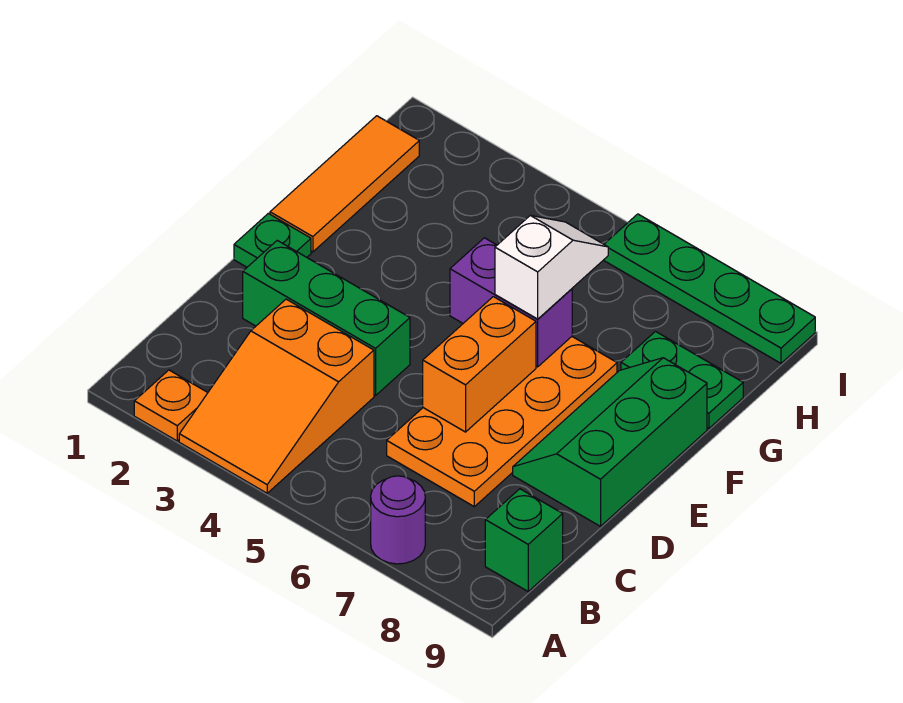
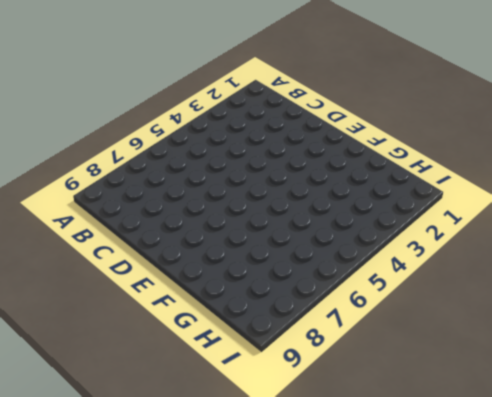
none -> orange plate A2 level 1
none -> orange slope A3:C4 level 1 top C
none -> purple round brick A7 level 1

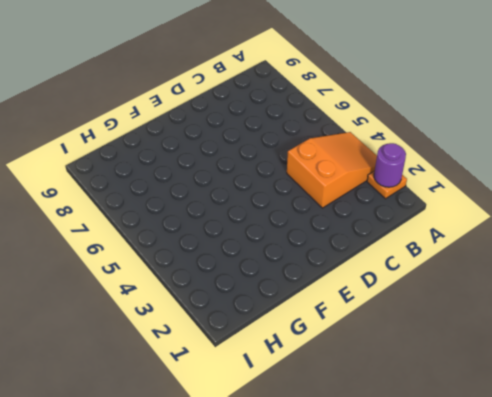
purple round brick A2 level 2 -> purple round brick A7 level 1
none -> green brick B9 level 1
none -> orange plate C6:F7 level 1
none -> green brick D2:D4 level 1

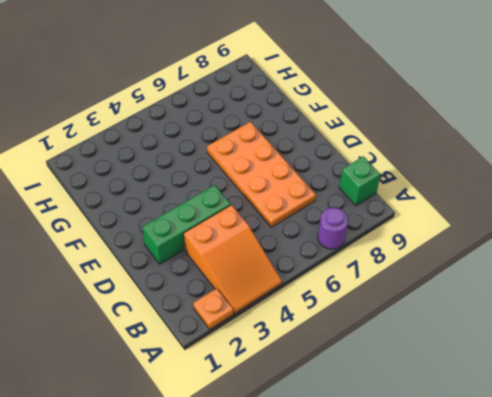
none -> green slope D8:F9 level 1 top 9
none -> green plate E1 level 1
none -> orange tile F1:H1 level 1

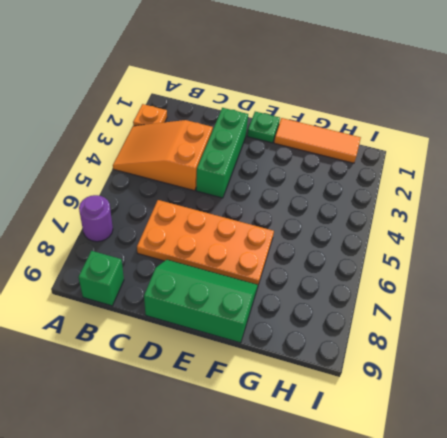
none -> green plate G8:G9 level 1
none -> green plate I6:I9 level 1
none -> orange brick D6:E6 level 2

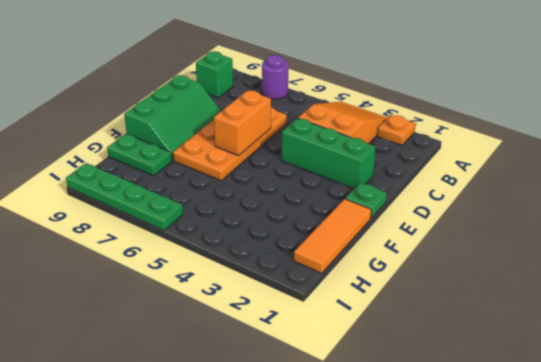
none -> purple brick F5:F6 level 2
none -> white slope F6:G6 level 3 top F

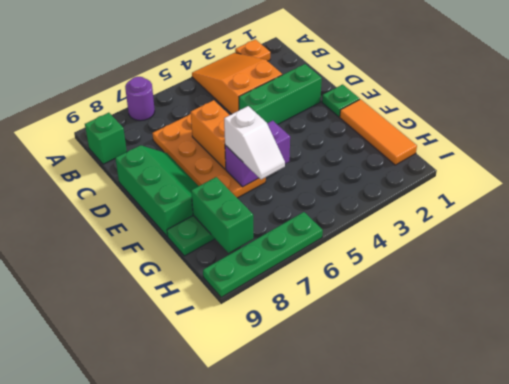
green brick G8:H8 level 2 -> none

